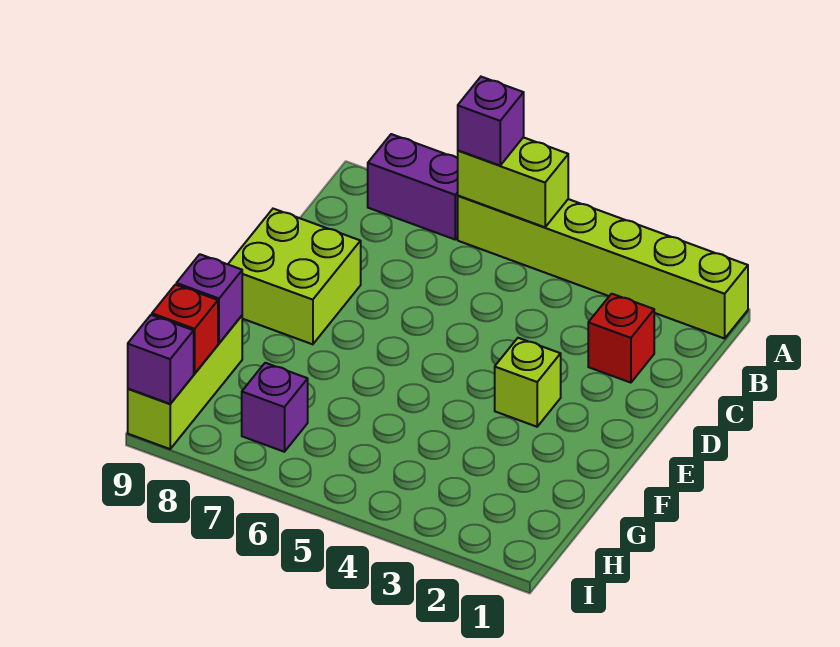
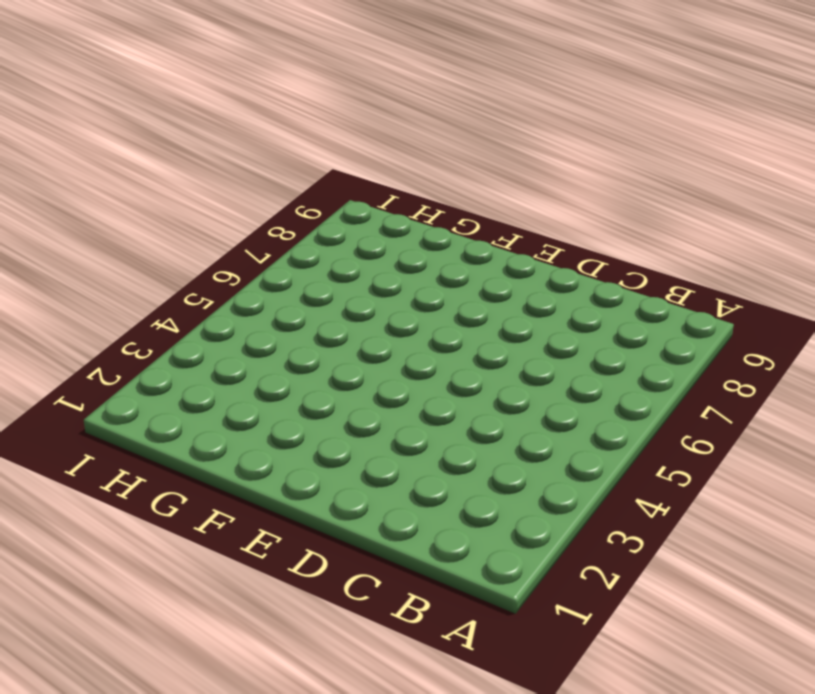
none -> lime brick A1:A6 level 1
none -> purple brick A7:A8 level 1
none -> red brick C2 level 1

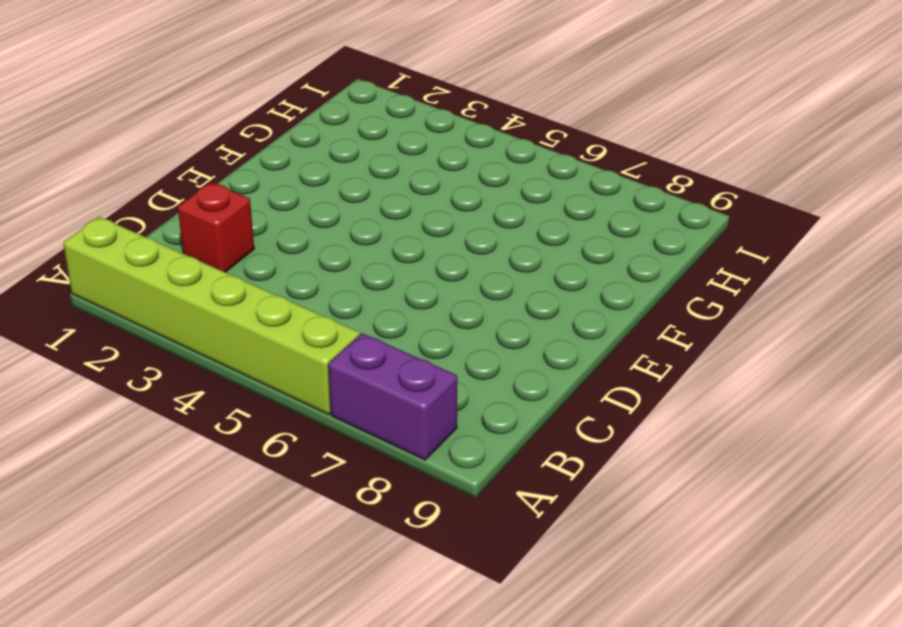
none -> lime brick D8:E9 level 1
none -> lime brick E3 level 1
none -> lime brick G9:I9 level 1

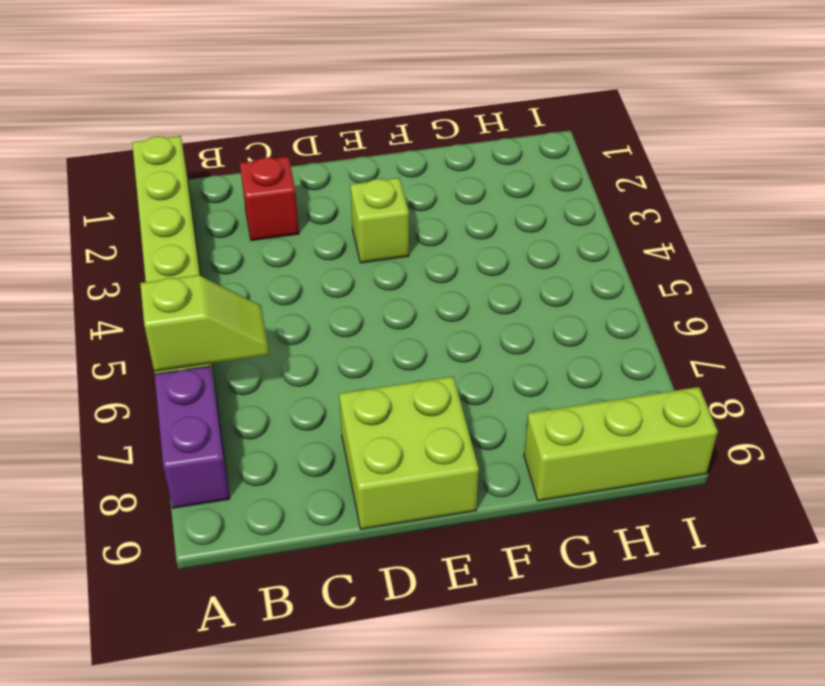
lime slope A6:B6 level 2 top A -> lime brick A5:A6 level 2
none -> purple brick H7 level 1
none -> purple brick G9 level 2
none -> red brick H9 level 2

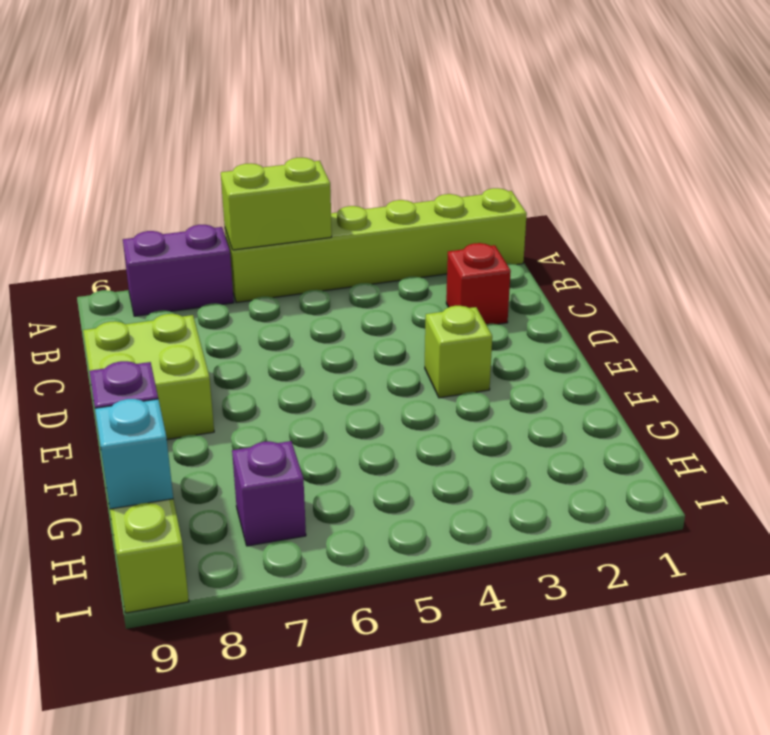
cyan brick H9 level 2 -> red brick H9 level 2
none -> purple brick I9 level 2
none -> purple brick A6 level 3

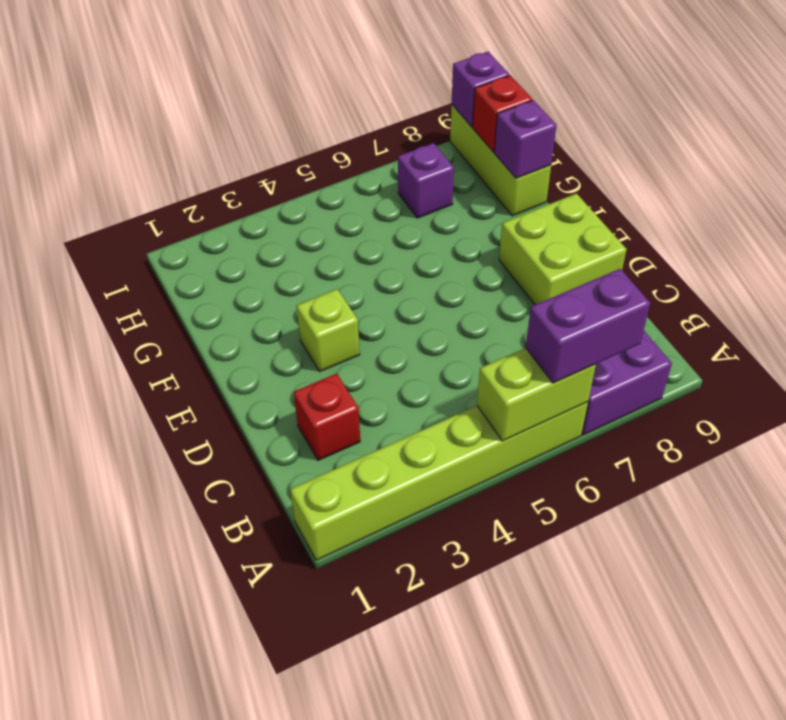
purple brick A6:A7 level 3 -> purple brick A6 level 3

